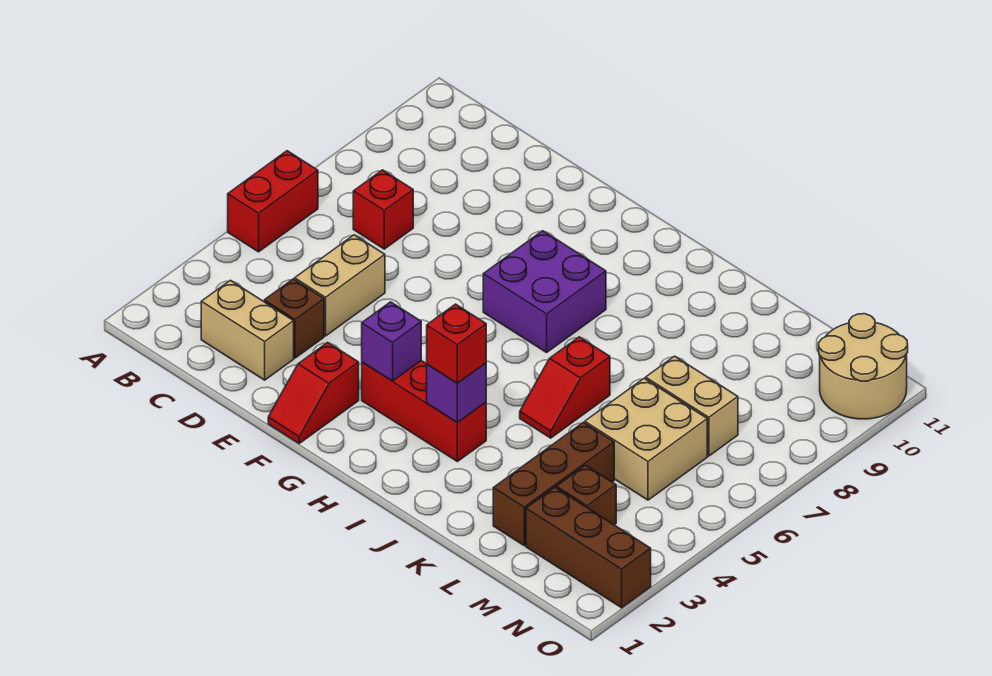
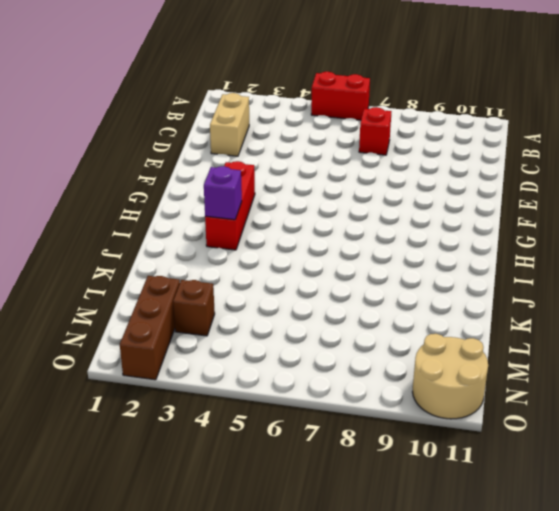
none -> brown brick D3 level 1
none -> tan brick D4:D5 level 1
none -> red slope F1:F2 level 1 top 2

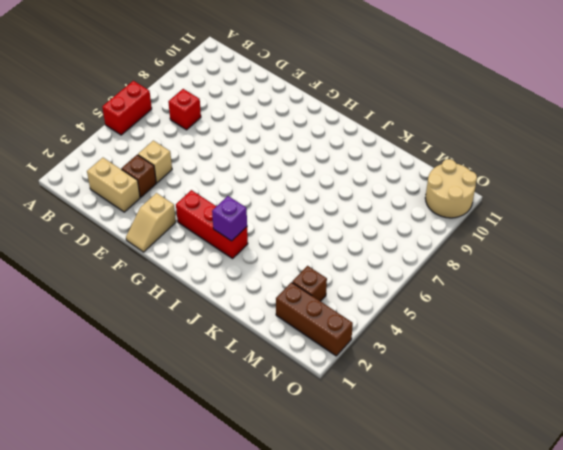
tan brick D4 level 1 -> tan brick D4:D5 level 1
tan slope F1:F2 level 1 top 2 -> red slope F1:F2 level 1 top 2
none -> purple brick G7:H8 level 1
none -> red slope J5:J6 level 1 top 6
none -> brown brick L2:L4 level 1

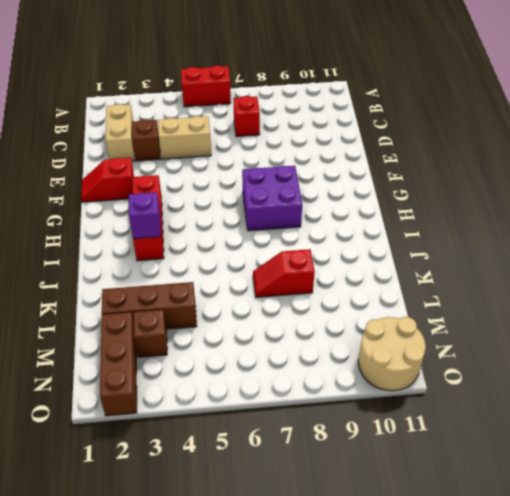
red slope K7:K8 level 1 top 8 -> red slope J5:J6 level 1 top 6
none -> tan brick L5:M6 level 1
none -> tan brick L7:M7 level 1
none -> purple brick G3 level 2

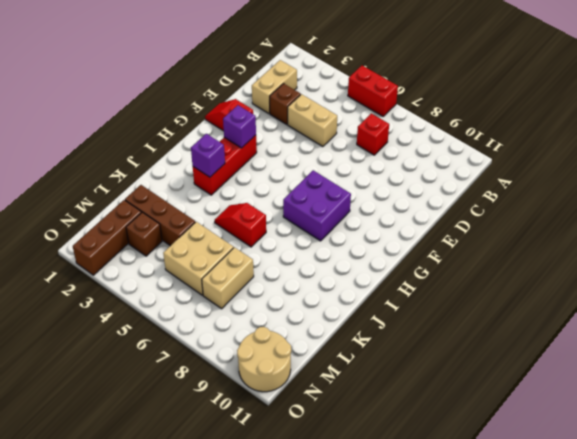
none -> red brick I3 level 3

